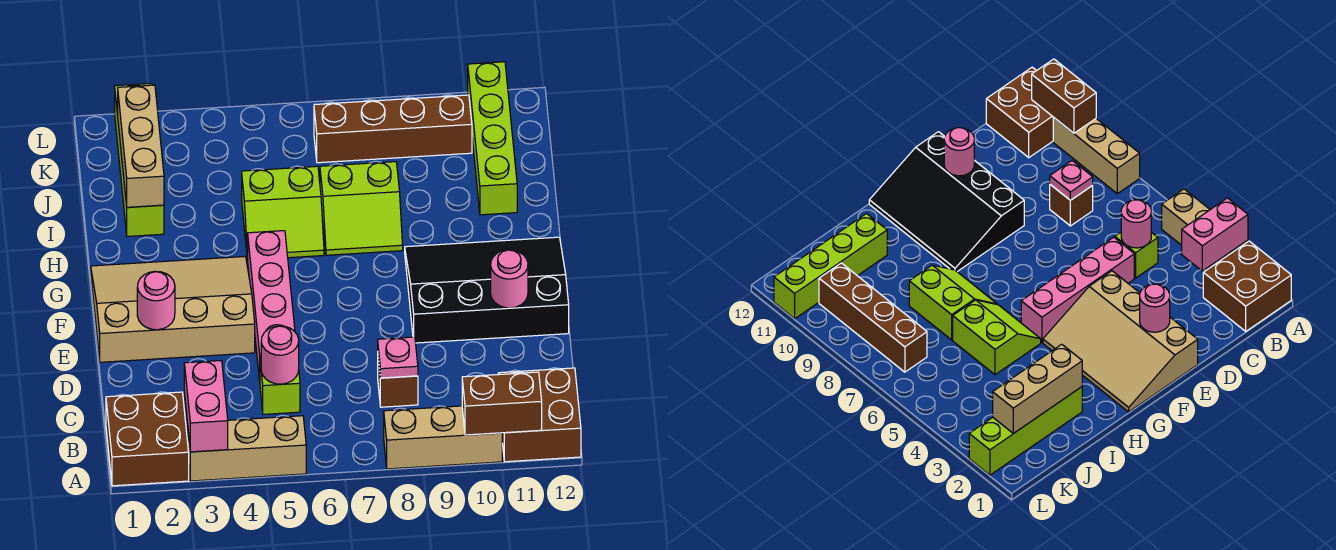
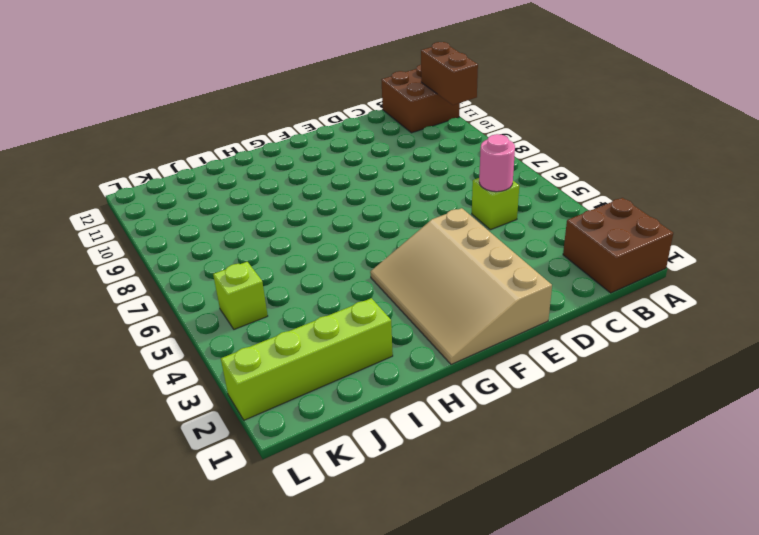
lime brick K5 level 1 -> none
none -> tan brick A3:A5 level 1
none -> tan brick A8:A10 level 1
none -> brown brick C8 level 1

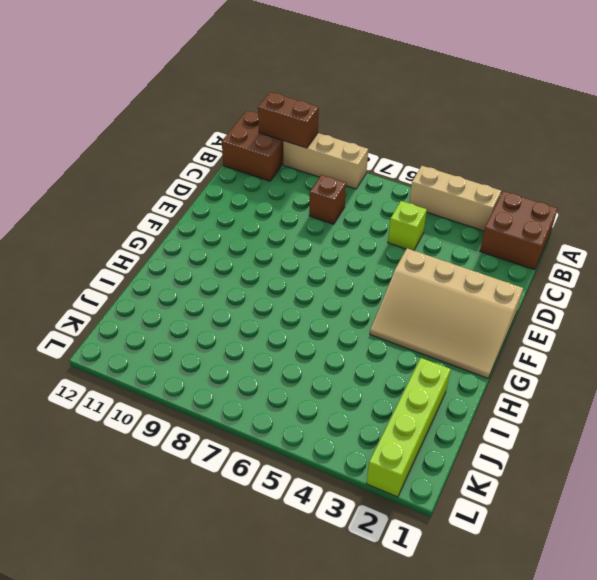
none -> pink brick D5:G5 level 1
none -> black slope E9:G12 level 1 top E
none -> lime slope H5:I6 level 1 top I

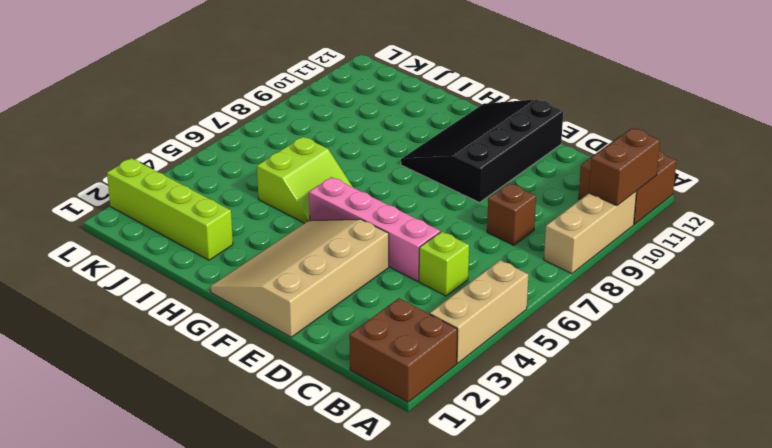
none -> lime slope H7:I8 level 1 top I
none -> lime brick I11:L11 level 1
none -> brown brick K7:K10 level 1

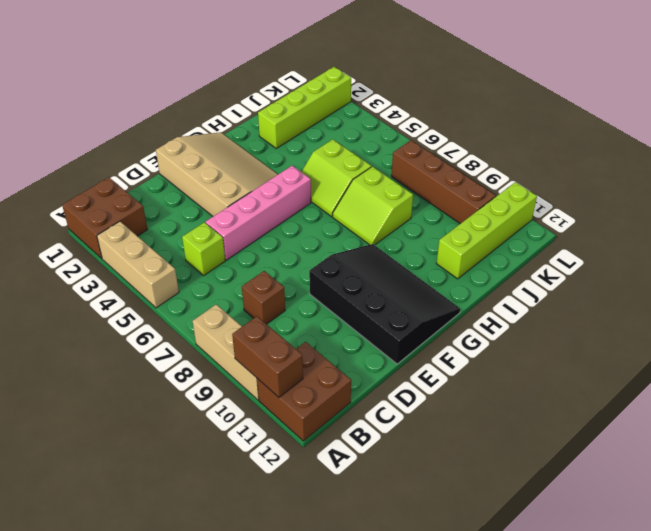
none -> pink brick A3:B3 level 2
none -> pink round brick C5 level 2
none -> pink plate C8 level 2

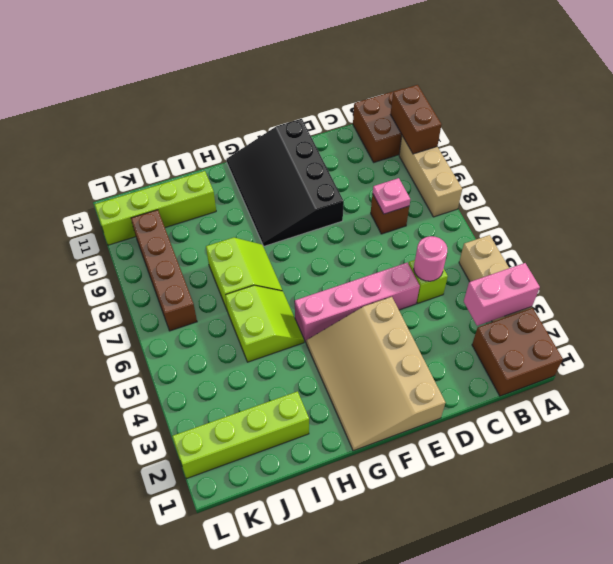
none -> pink round brick E2 level 2
none -> pink round brick E11 level 2
none -> tan brick I2:K2 level 2

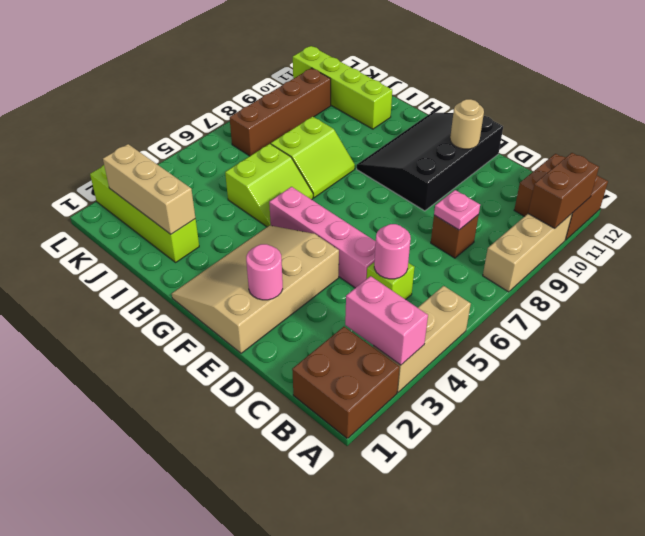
tan round brick E11 level 2 -> pink round brick E11 level 2

